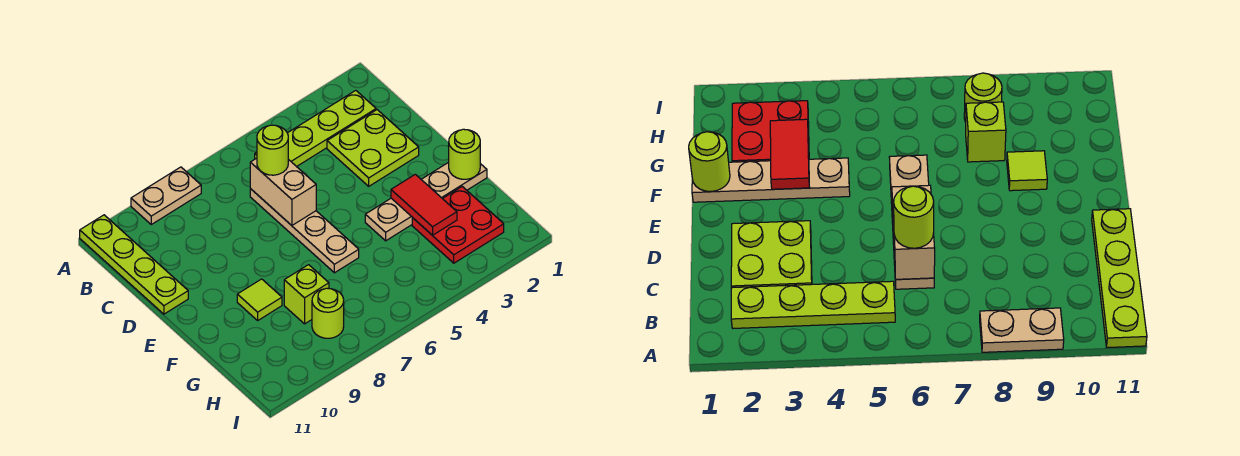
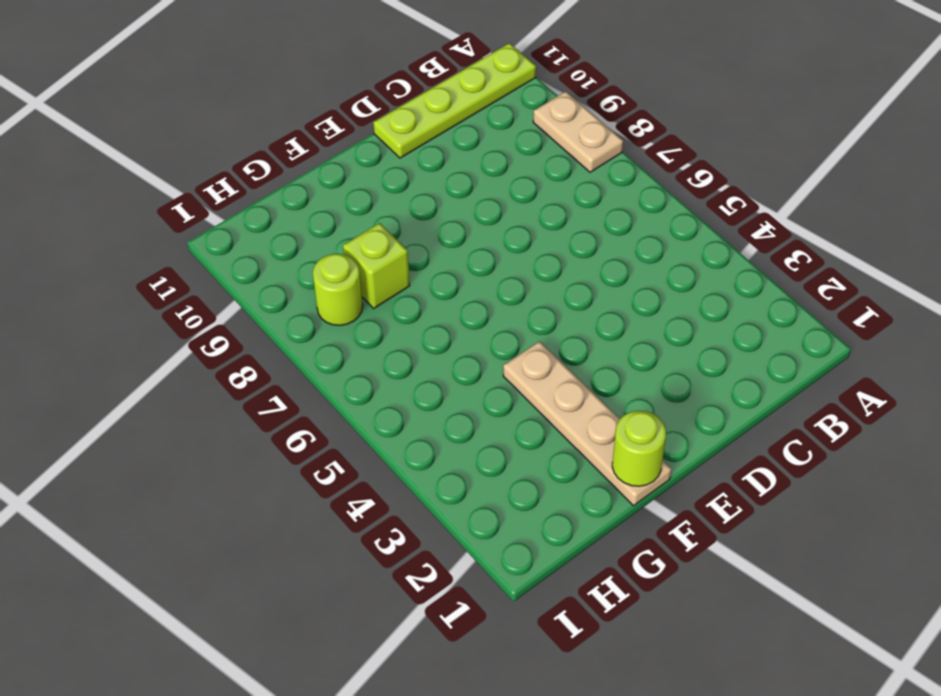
none -> lime plate B2:B5 level 1
none -> lime plate C2:D3 level 1
none -> tan plate C6:F6 level 1

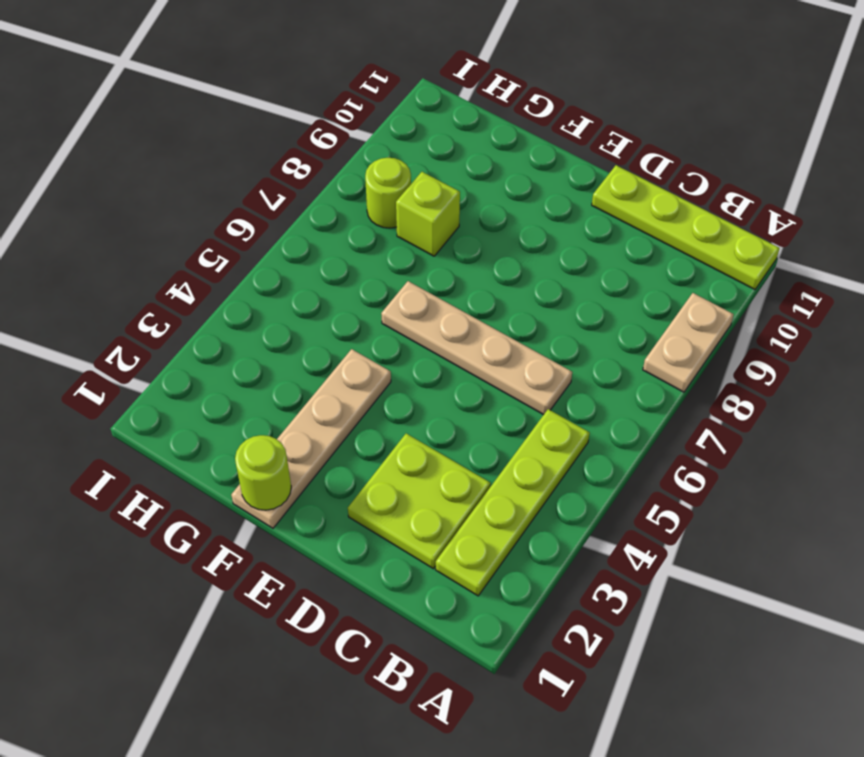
none -> lime tile F9 level 1
none -> red plate G2:H3 level 1
none -> tan brick C6:D6 level 2

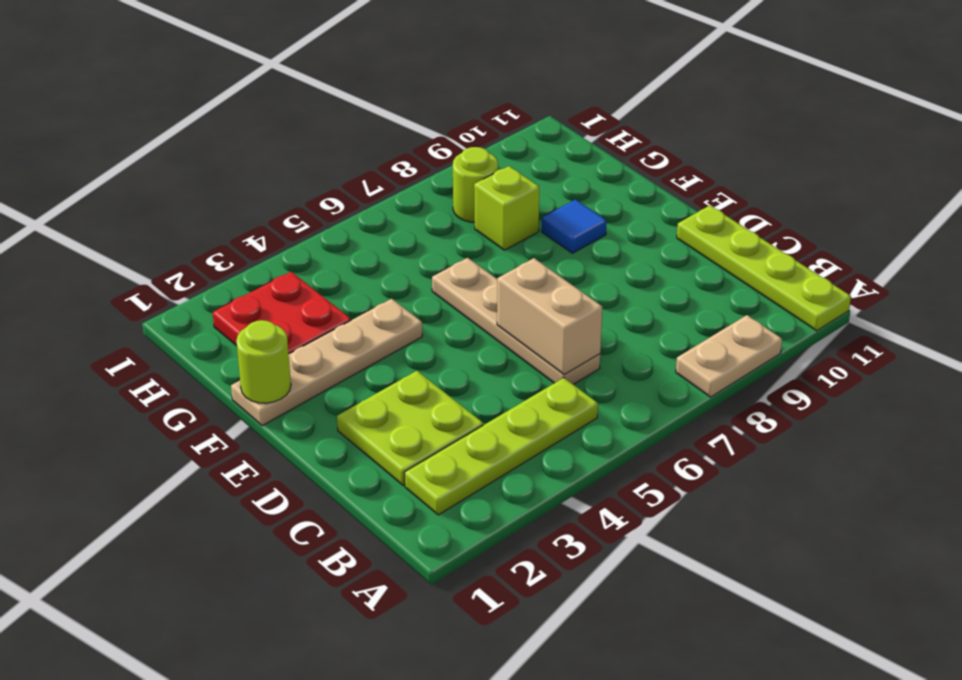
blue tile F9 level 1 -> lime tile F9 level 1
none -> red tile F3:G3 level 2
none -> lime round brick C6 level 3

